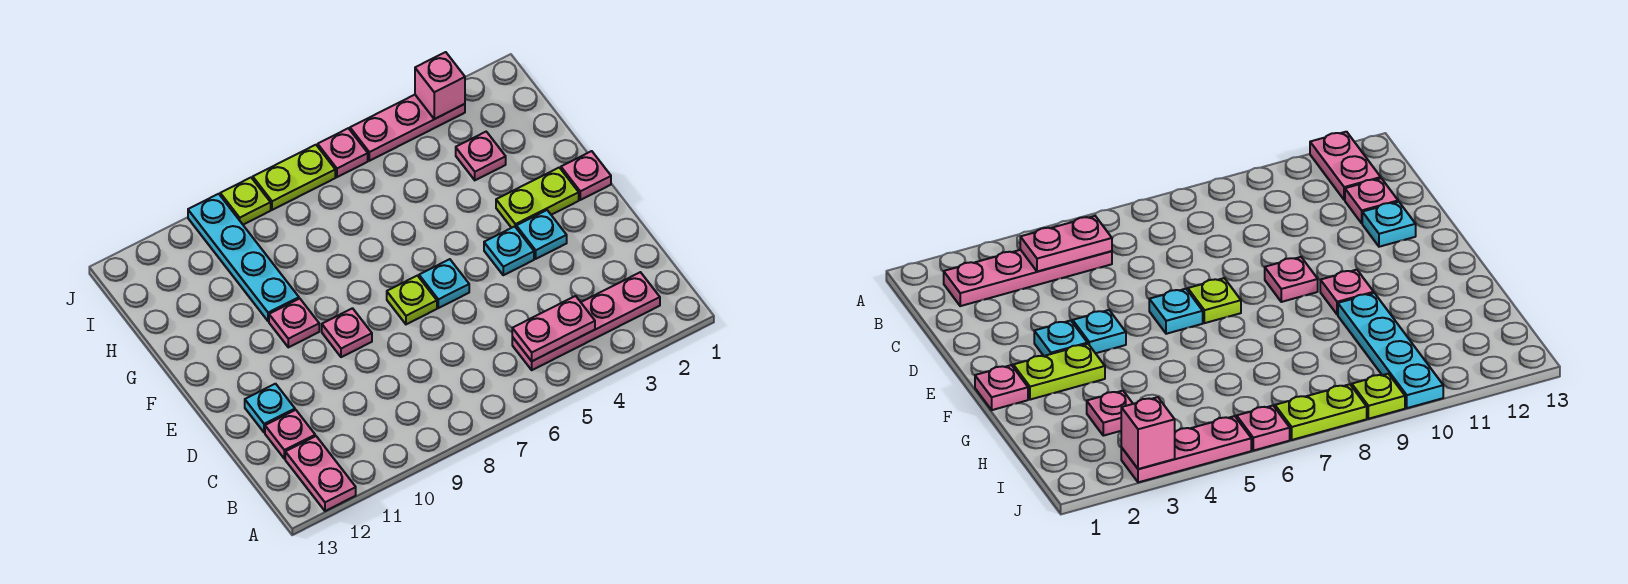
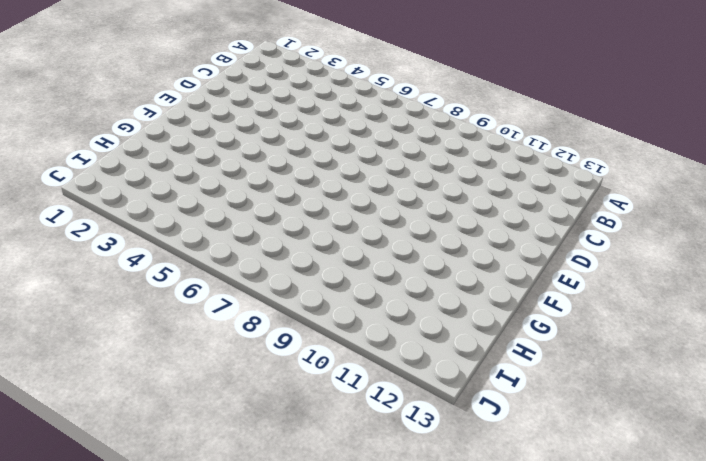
none -> pink plate A12:B12 level 1
none -> pink plate B2:B5 level 1
none -> pink plate C12 level 1

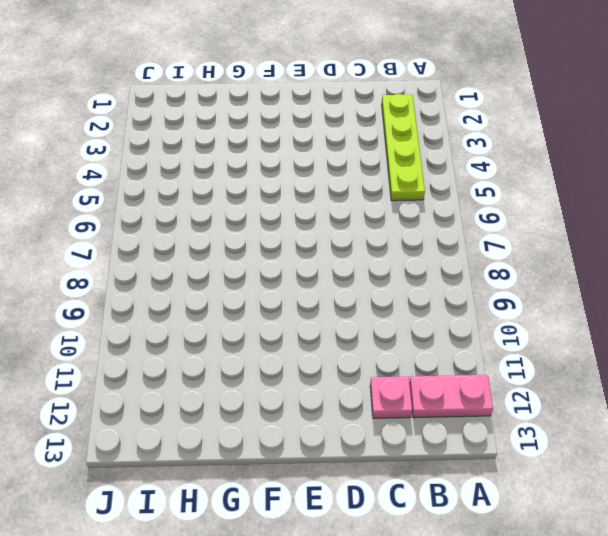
lime plate B2:B5 level 1 -> pink plate B2:B5 level 1
none -> cyan plate D12 level 1
none -> cyan plate E3 level 1
none -> cyan plate E4 level 1

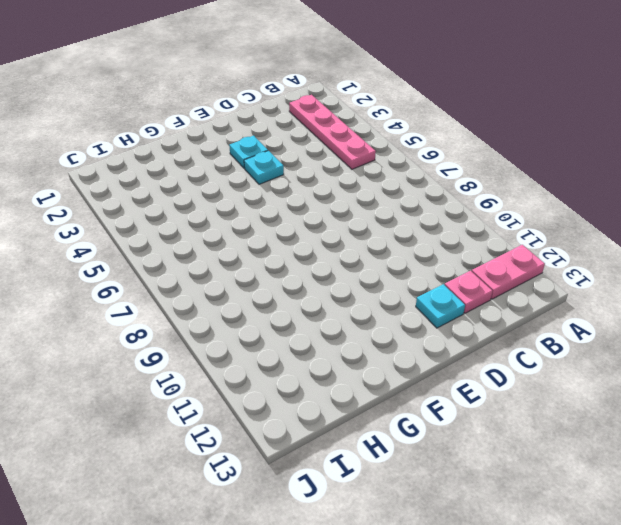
none -> cyan plate E6 level 1
none -> lime plate E7 level 1
none -> pink plate E9 level 1

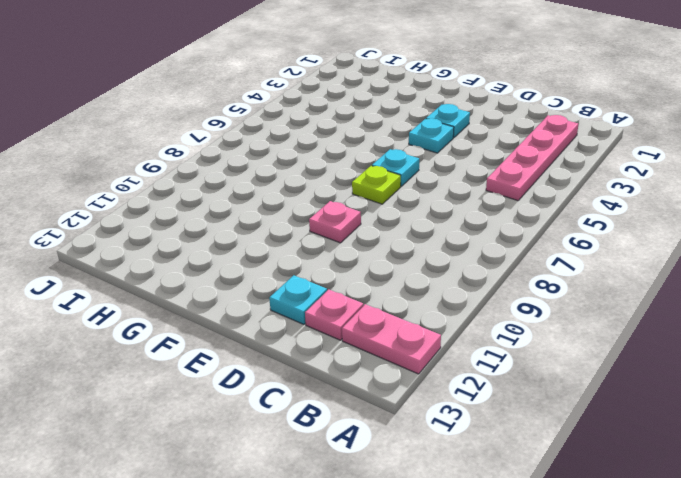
none -> pink plate F1 level 1
none -> lime plate F2:F3 level 1
none -> pink plate F10 level 1

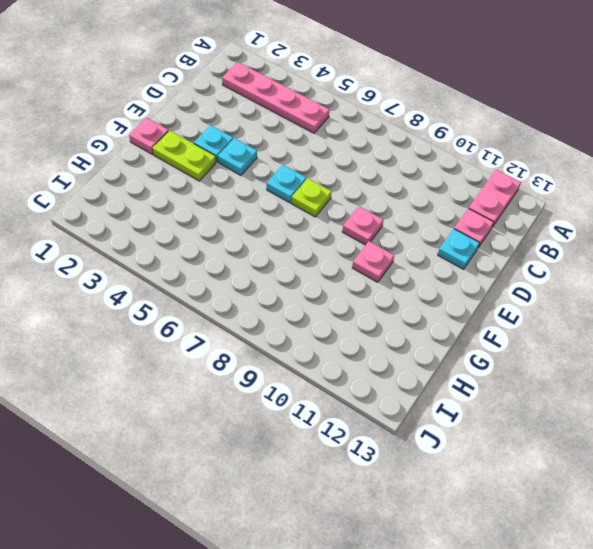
none -> cyan plate G10:J10 level 1
none -> pink plate H3 level 1
none -> pink plate J3:J5 level 1

